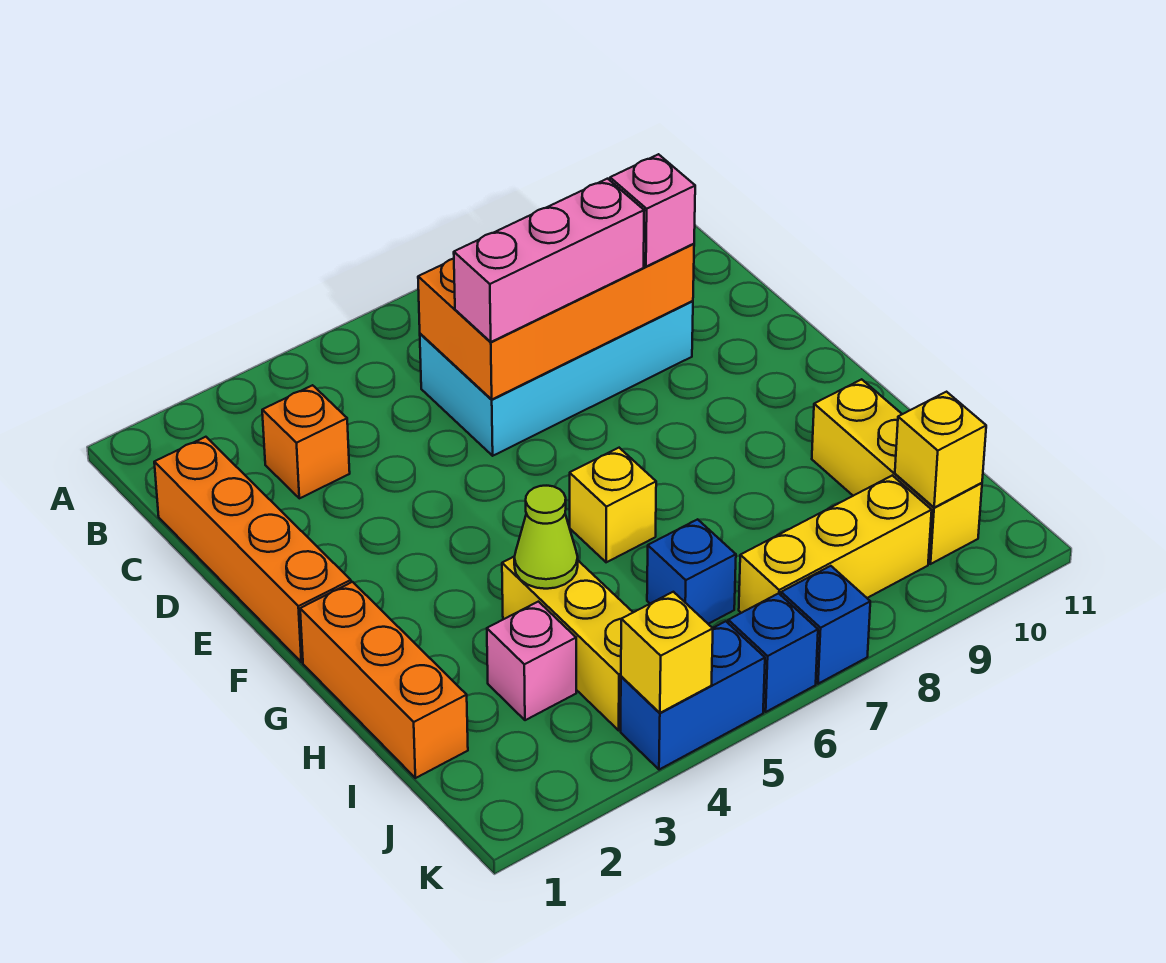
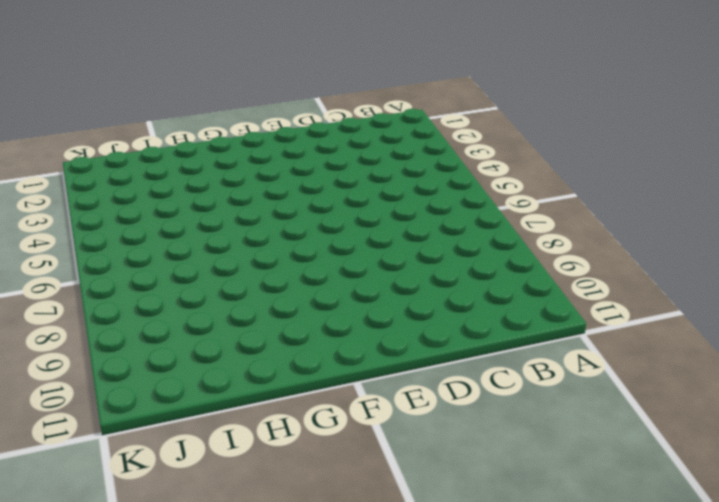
none -> orange brick C1:F1 level 1
none -> orange brick C3 level 1
none -> cyan brick C6:D9 level 1

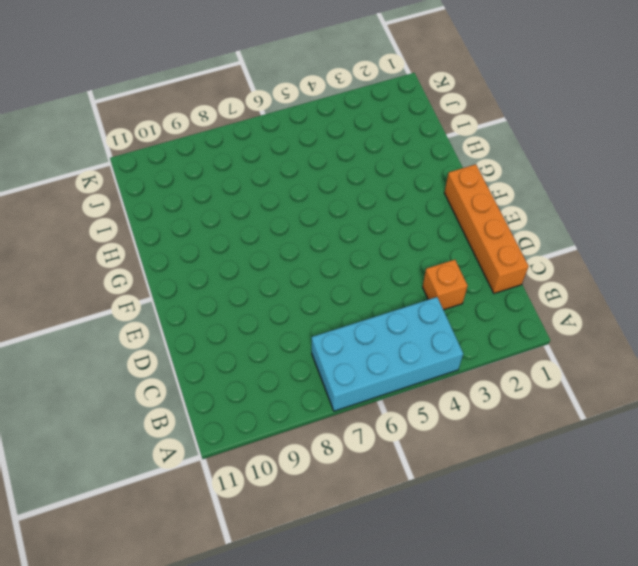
cyan brick A4:B7 level 1 -> cyan brick C6:D9 level 1
none -> orange brick G1:I1 level 1
none -> yellow brick G6 level 1
none -> yellow brick H4:J4 level 1

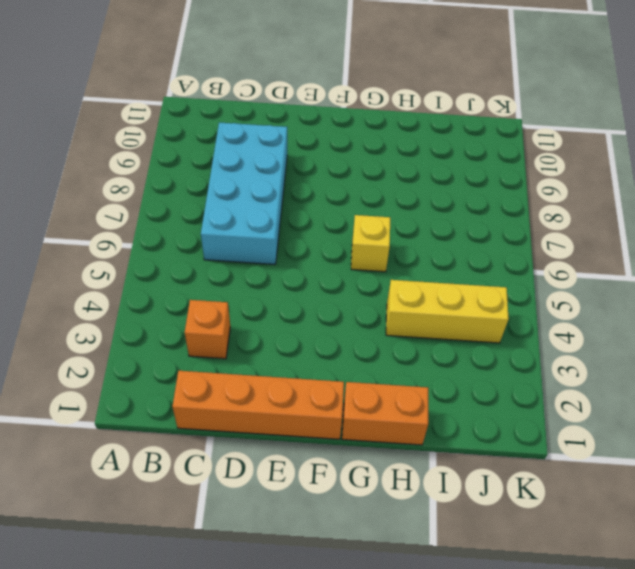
orange brick G1:H1 level 1 -> orange brick G1:I1 level 1
none -> yellow brick H10:J10 level 1
none -> pink brick I3 level 1
none -> blue brick I6 level 1

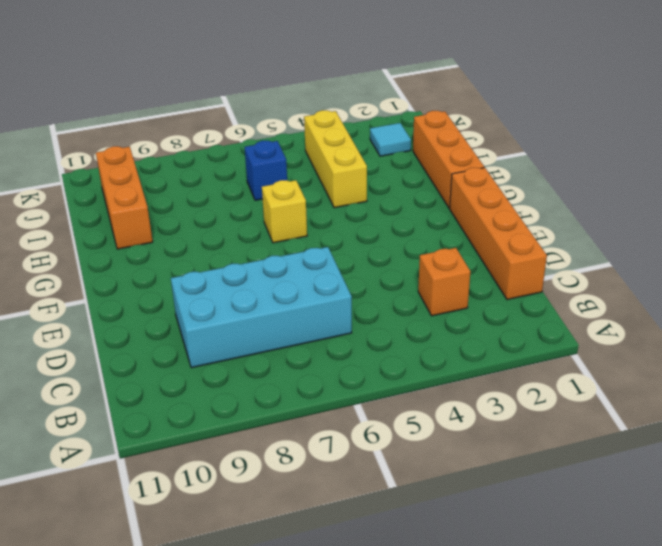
orange brick H10:J10 level 1 -> yellow brick H10:J10 level 1
cyan tile J2 level 1 -> none
none -> pink brick I3 level 1
none -> yellow brick J7:J9 level 1
none -> blue brick K4:K5 level 1

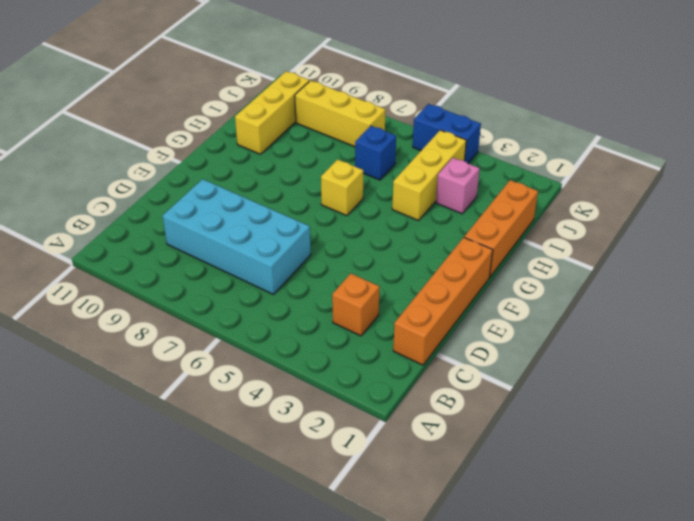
none -> blue brick K6 level 1
none -> blue brick K7 level 1
none -> orange brick C6:D9 level 2

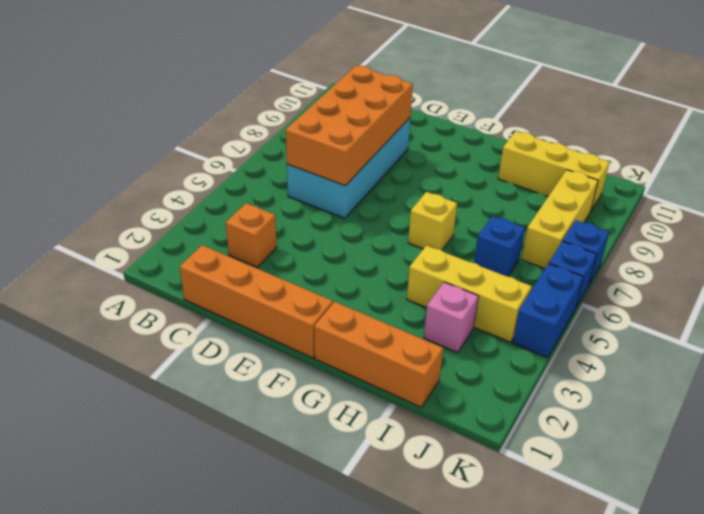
none -> lime cone H4 level 2
none -> yellow brick J10 level 2
none -> yellow brick K4 level 2

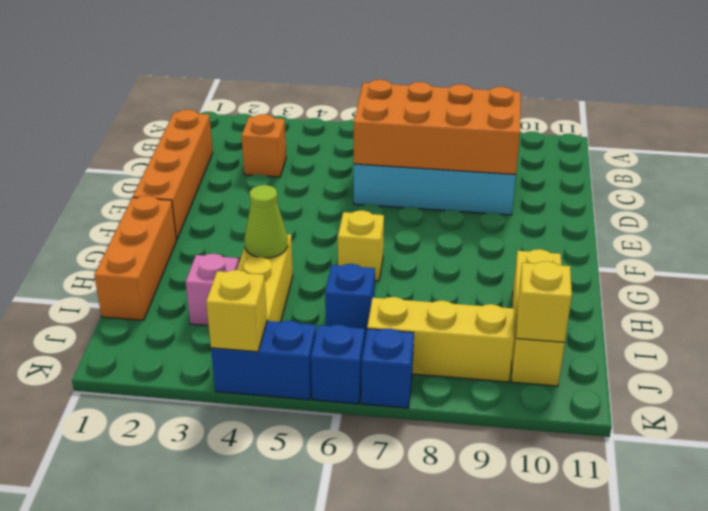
none -> pink brick D6:D8 level 3
none -> pink brick D9 level 3

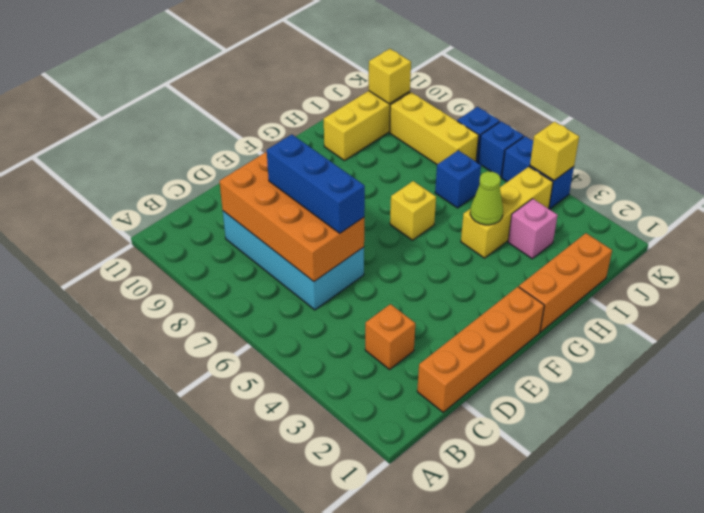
blue brick D6:D8 level 3 -> pink brick D6:D8 level 3
none -> pink brick D9 level 3

